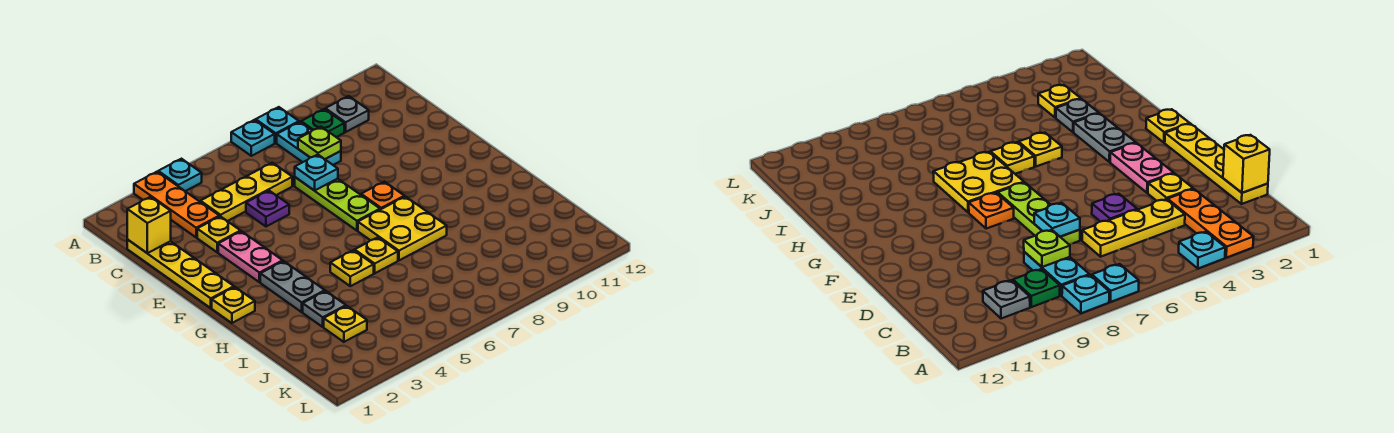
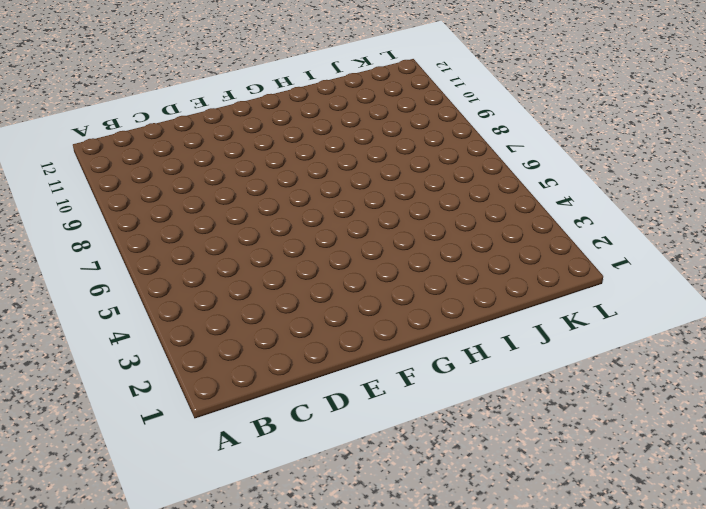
none -> orange plate A3:C3 level 1
none -> cyan plate A4 level 1
none -> cyan plate A7 level 1

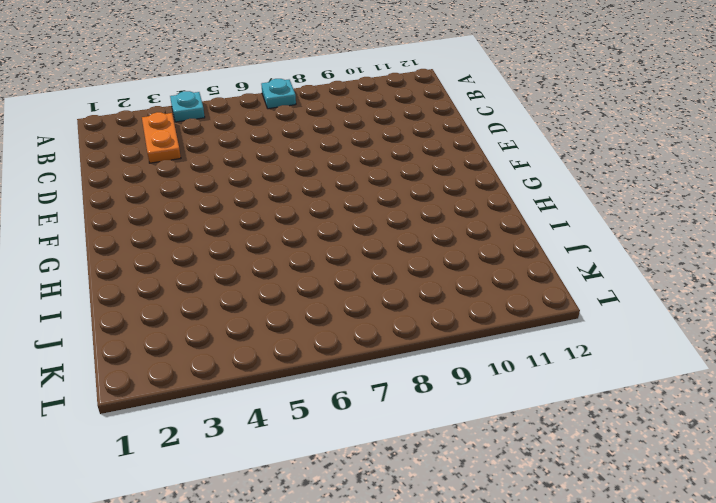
orange plate B3:C3 level 1 -> orange plate A3:C3 level 1
none -> cyan plate A8 level 1
none -> cyan plate B8:C8 level 1
none -> green plate B9 level 1

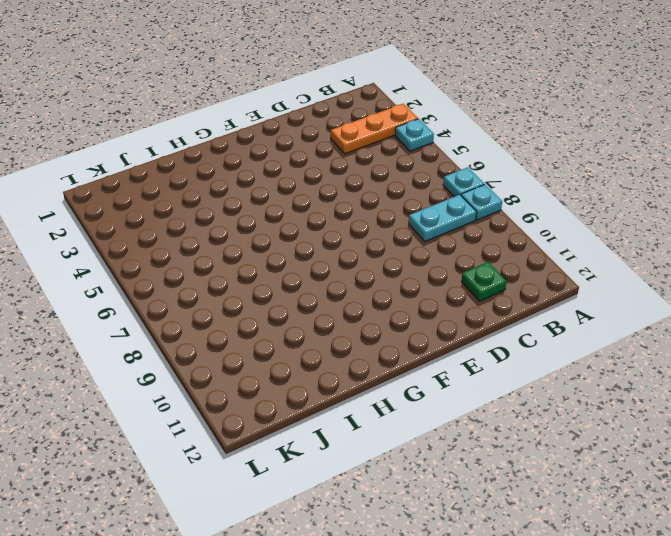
green plate C11 level 1 -> green plate B9 level 1
none -> grey plate B10 level 1
none -> yellow plate C1:F1 level 1
none -> yellow plate C4:C6 level 1

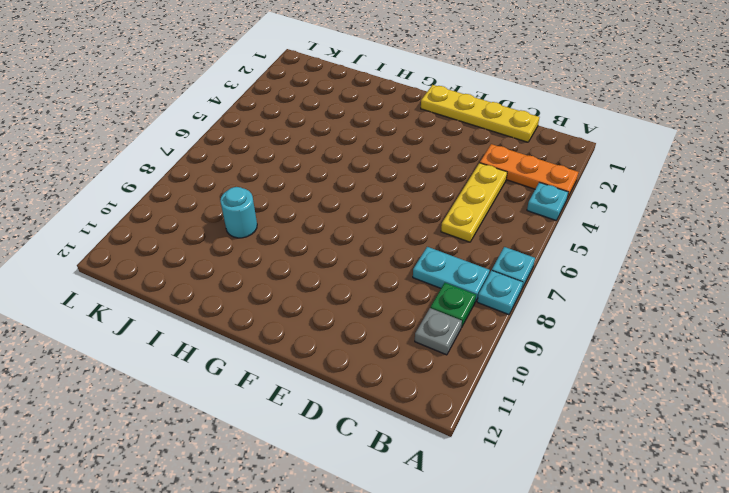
cyan round brick I9 level 1 -> none
none -> yellow plate D3 level 1
none -> purple plate D5 level 1
none -> lime plate D7:F7 level 1

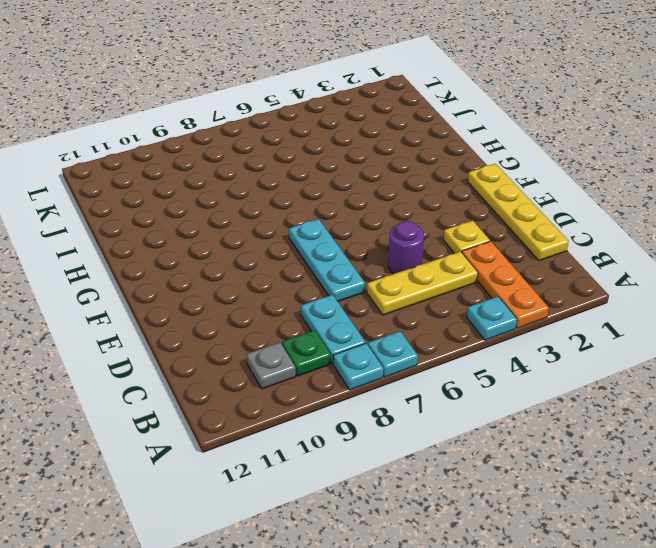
purple round brick D5 level 1 -> purple plate D5 level 1
cyan plate D7:F7 level 1 -> lime plate D7:F7 level 1
none -> pink plate E3:F3 level 1
none -> orange plate F8 level 1
none -> yellow plate G1 level 1

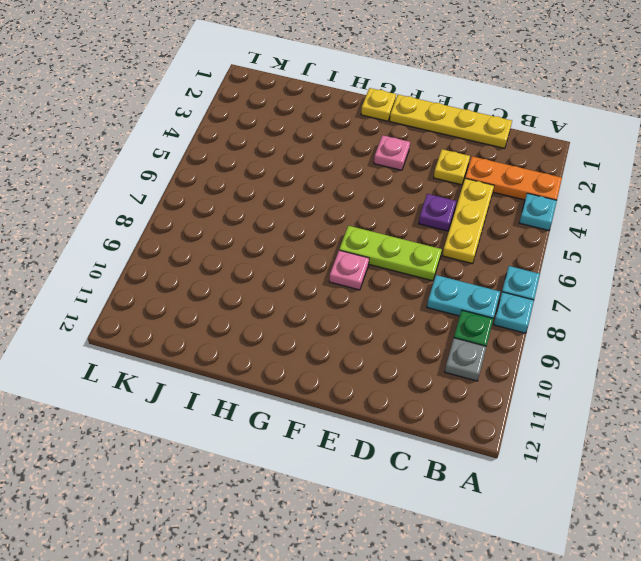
pink plate F3 level 1 -> pink plate E3:F3 level 1
pink plate F8 level 1 -> orange plate F8 level 1
none -> grey plate G3:H3 level 1
none -> yellow plate G7:H8 level 1
none -> yellow plate H5 level 1

